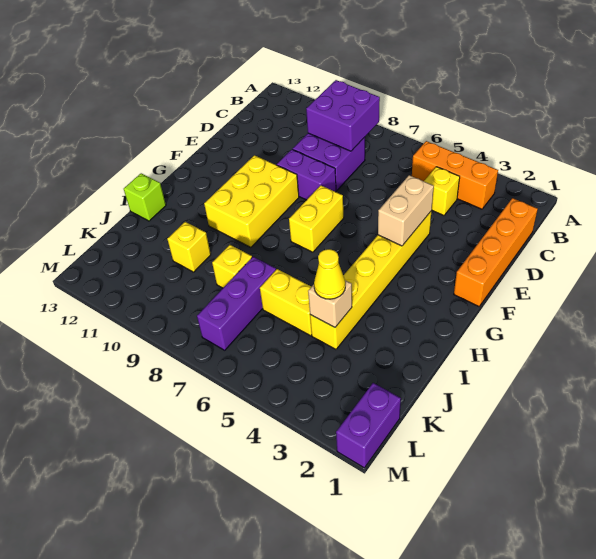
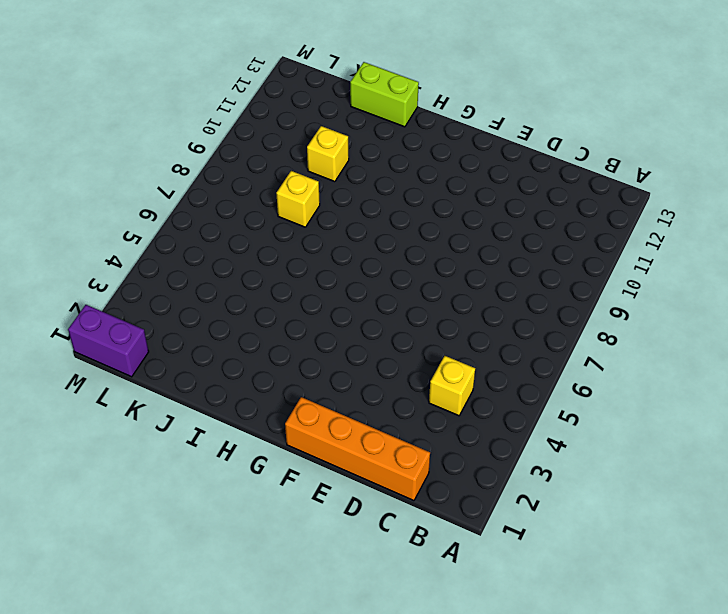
lime brick I13:J13 level 1 -> lime brick I13 level 1
none -> orange brick B3:B5 level 1
none -> purple brick C8:D9 level 1
none -> yellow brick E4:J4 level 1

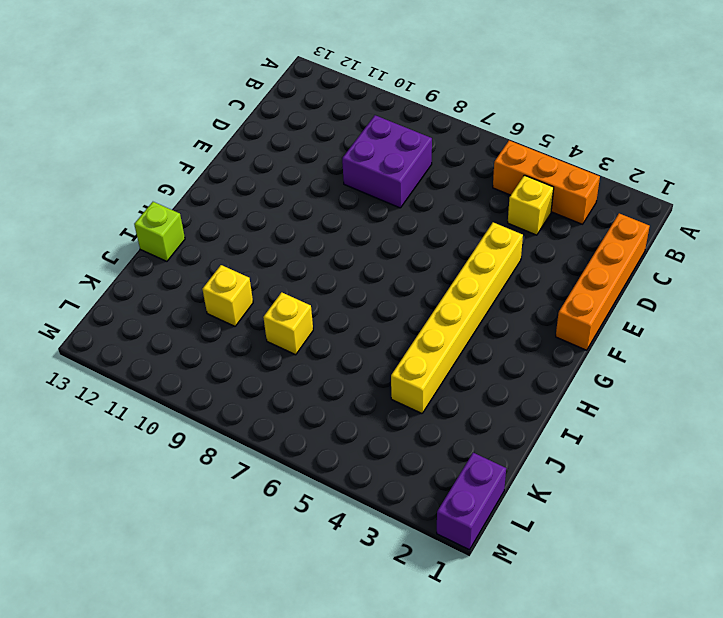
none -> purple brick E8:E9 level 1
none -> yellow brick F7:G7 level 1
none -> yellow brick F9:H10 level 1

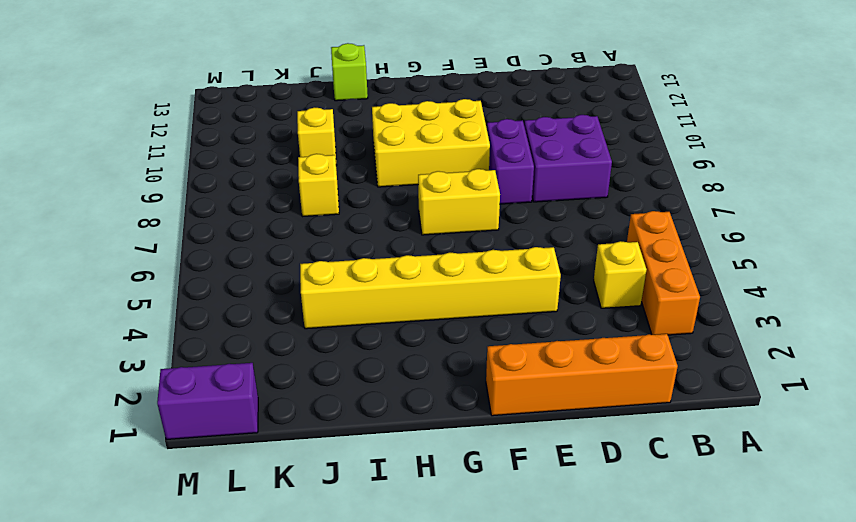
none -> yellow brick J5:J6 level 1
none -> purple brick J7:L7 level 1
none -> purple brick B8:C9 level 2

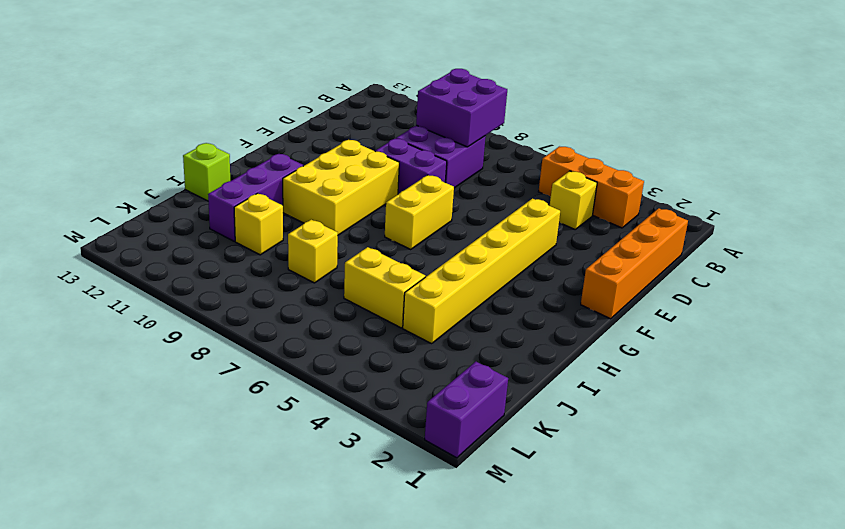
purple brick H11:J11 level 1 -> purple brick J7:L7 level 1
none -> tan brick E4:F4 level 2
none -> tan brick J4 level 2
none -> yellow cone J4 level 3

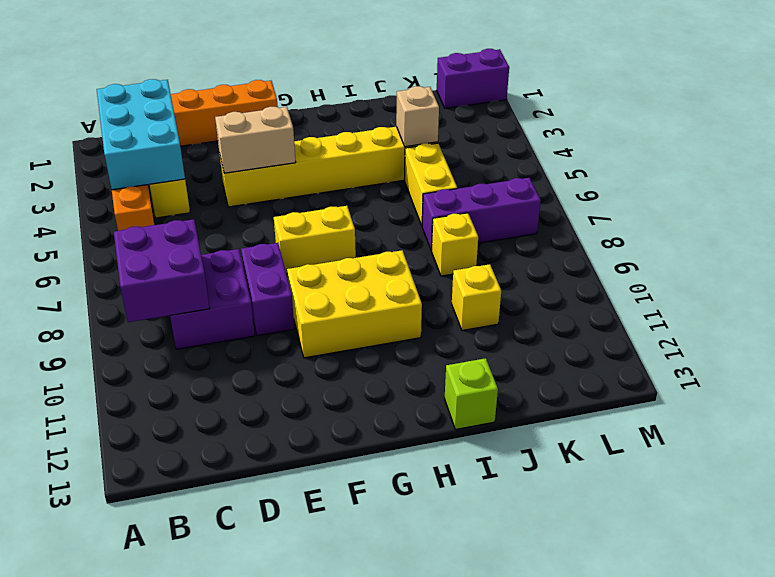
cyan brick B2:C4 level 2 -> none
none -> yellow cone J4 level 3

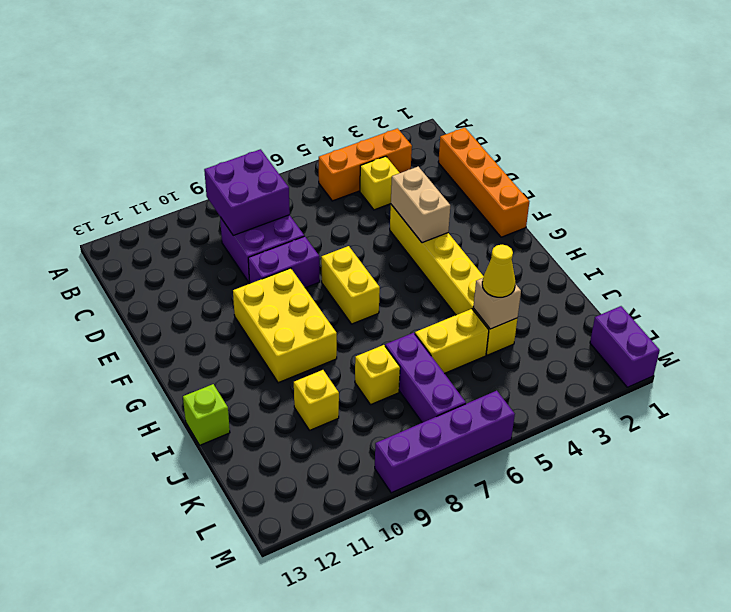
purple brick M6:M9 level 1 -> none

